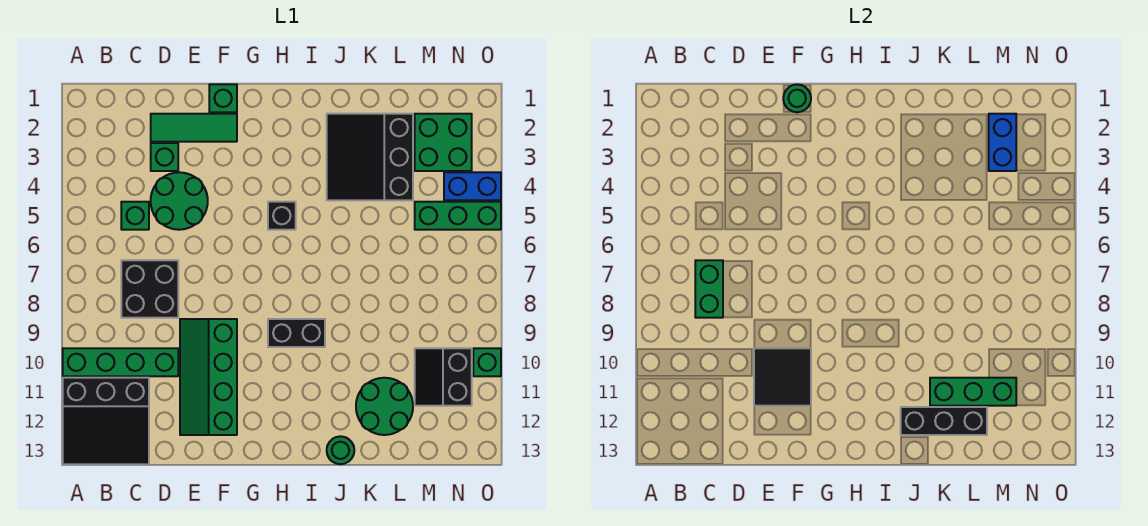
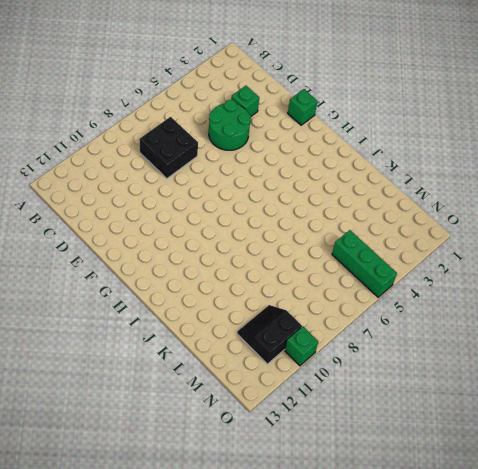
none -> green brick A10:D10 level 1
none -> black slope A11:C13 level 1 top 11
none -> green brick C5 level 1

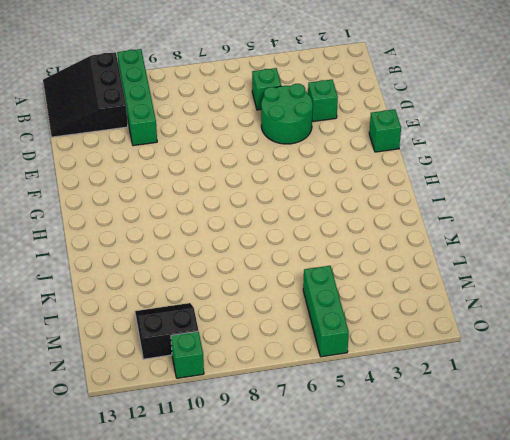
none -> black brick C7:D8 level 1
none -> green tile D2:F2 level 1
none -> green slope E9:F12 level 1 top F

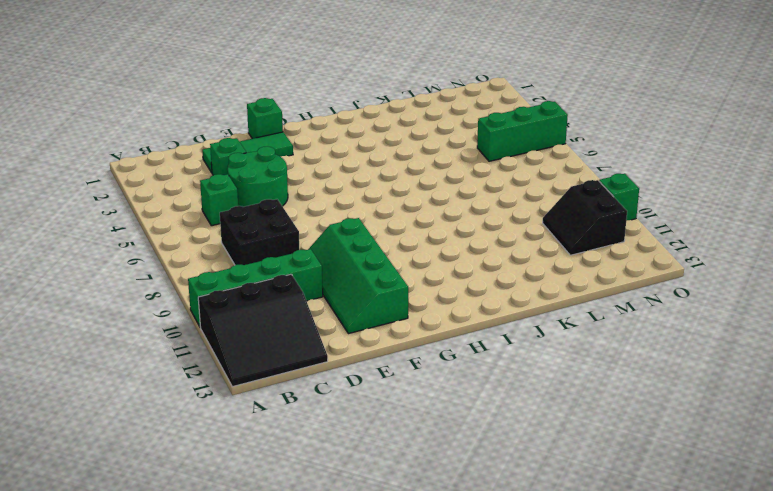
none -> black brick H5 level 1
none -> black brick H9:I9 level 1
none -> black slope J2:L4 level 1 top L

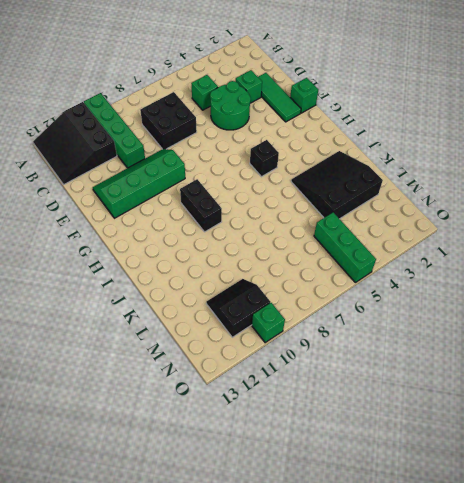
none -> green round brick J13 level 1
none -> green round brick K11:L12 level 1
none -> green brick M2:N3 level 1

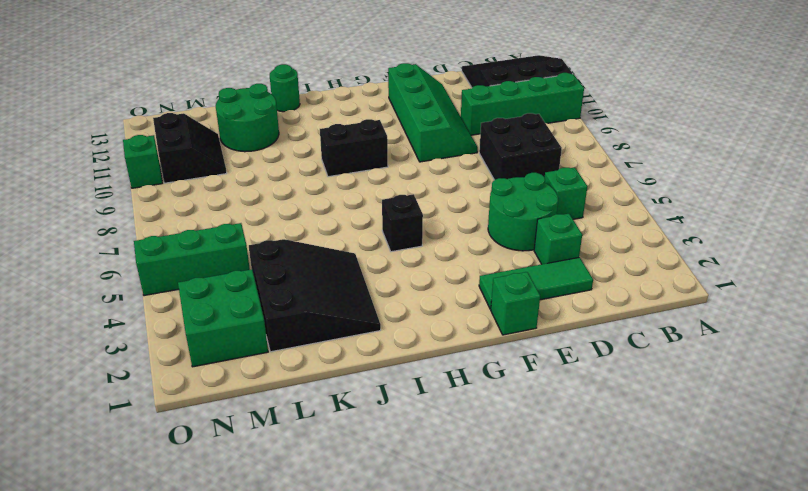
none -> blue brick N4:O4 level 1
none -> green brick C7:C8 level 2
none -> black tile E10:F11 level 2

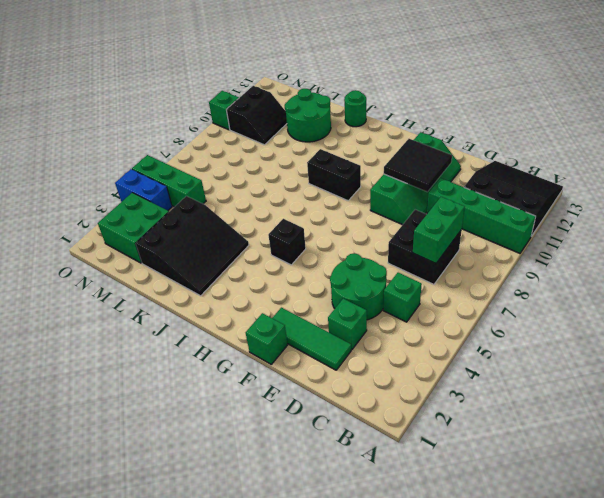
none -> green round brick F1 level 2
none -> black brick J12:L12 level 2
none -> green brick K11:M11 level 2

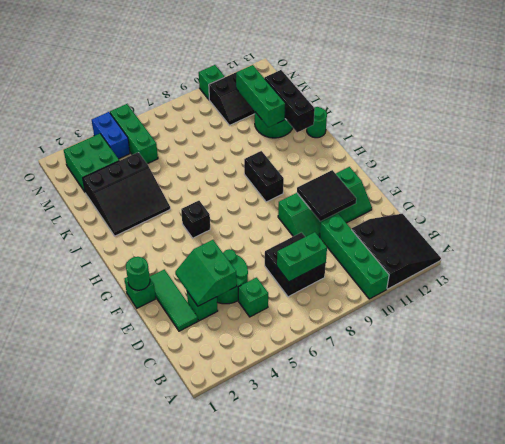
green slope D3:E4 level 2 top 4 -> none
none -> blue brick M2:M3 level 2

